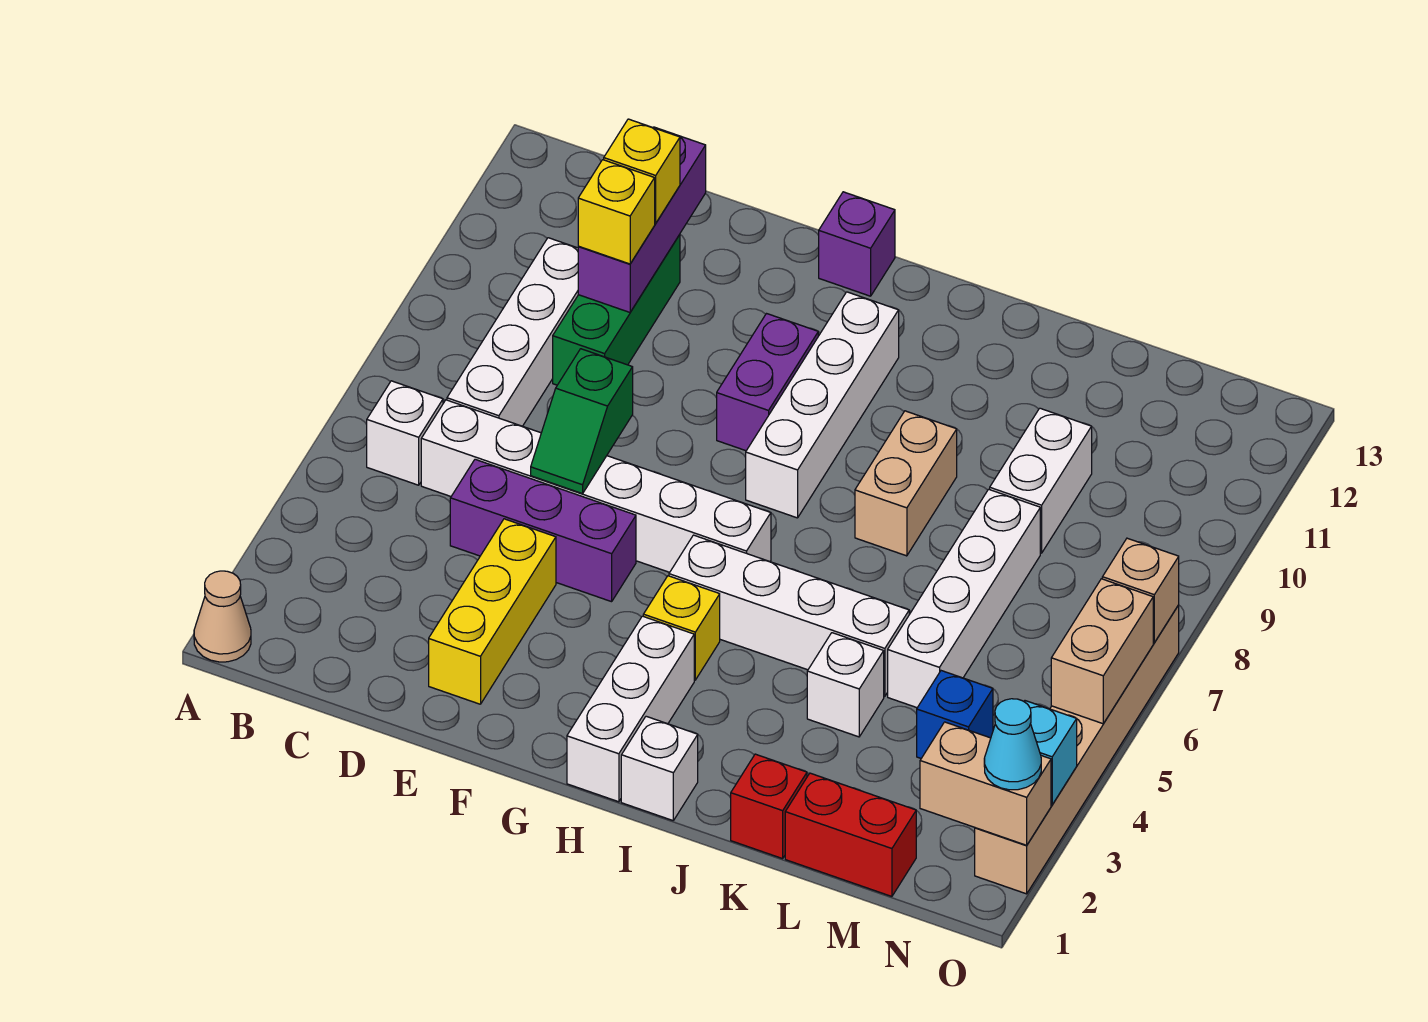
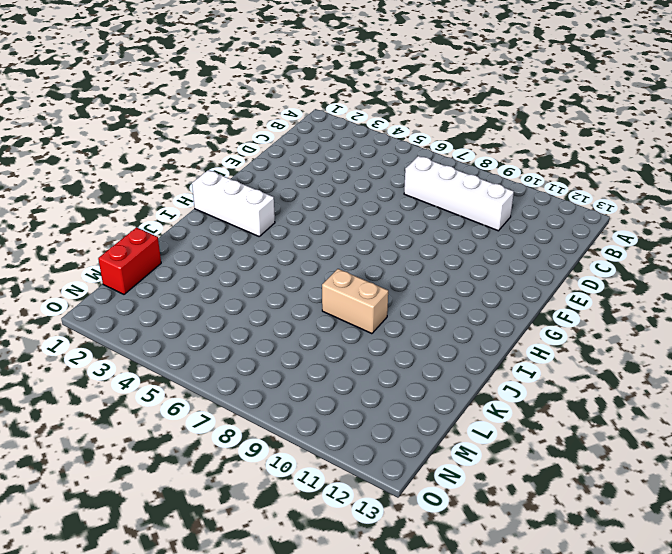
none -> tan cone A1 level 1
none -> white brick B6 level 1
none -> white brick C6:H6 level 1
none -> purple brick D5:F5 level 1

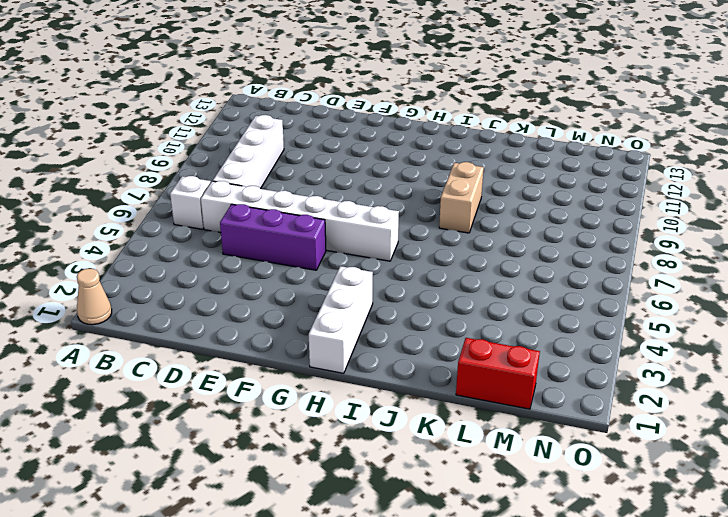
none -> green brick D9:D11 level 1
none -> yellow brick E2:E4 level 1
none -> purple brick G9:G10 level 1
none -> purple brick G13 level 1

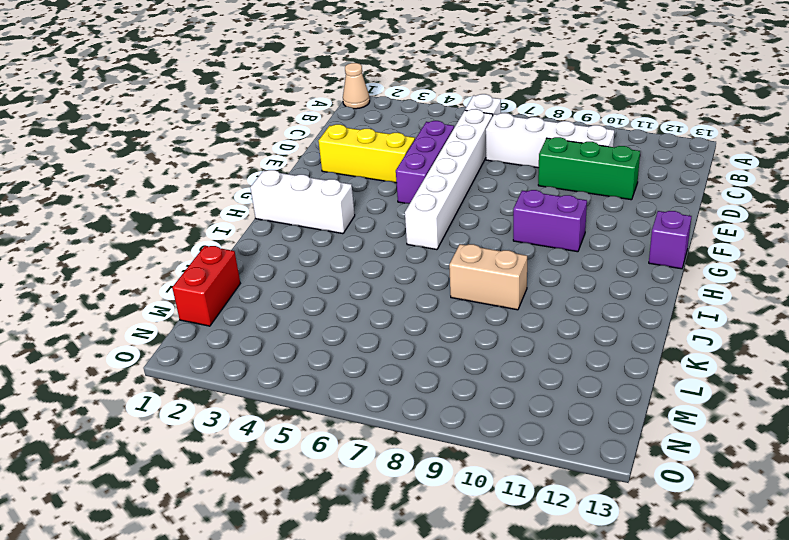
none -> yellow brick H4 level 1
none -> white brick H5:K5 level 1
none -> white brick H8:H11 level 1
none -> white brick I1 level 1

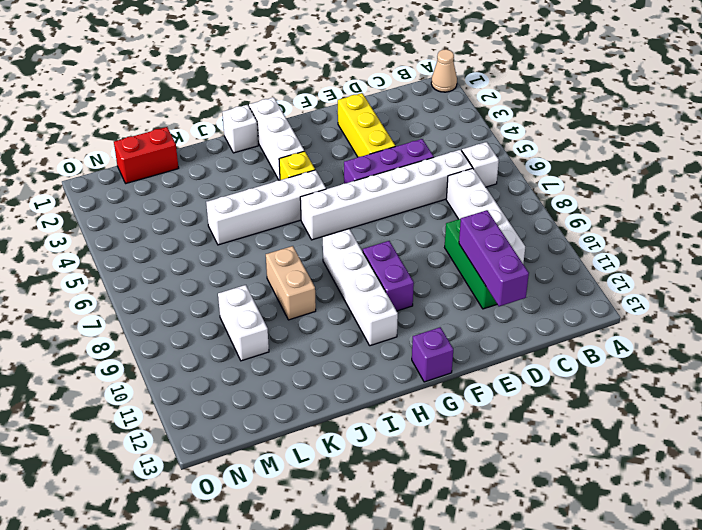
none -> red brick K1 level 1
none -> white brick K4 level 1
none -> white brick L5:L8 level 1
none -> blue brick M4 level 1

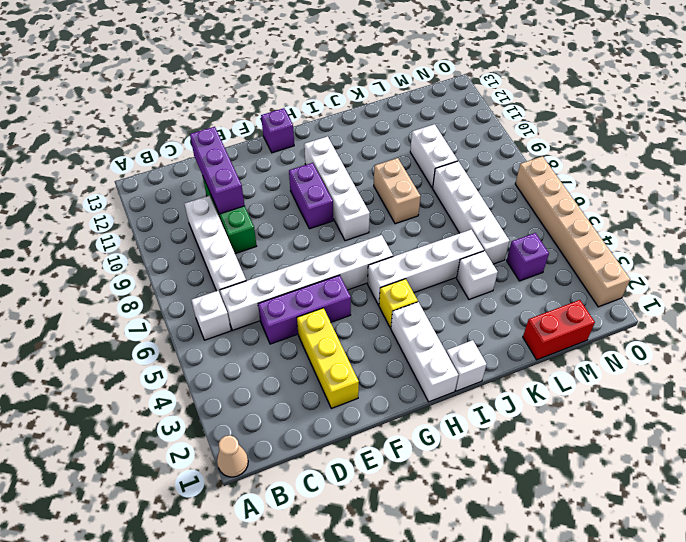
purple brick M4 level 1 -> blue brick M4 level 1
none -> red brick K1 level 1
none -> green slope E6:E7 level 2 top 7
none -> tan brick N2:O2 level 2
none -> cyan brick O3 level 2

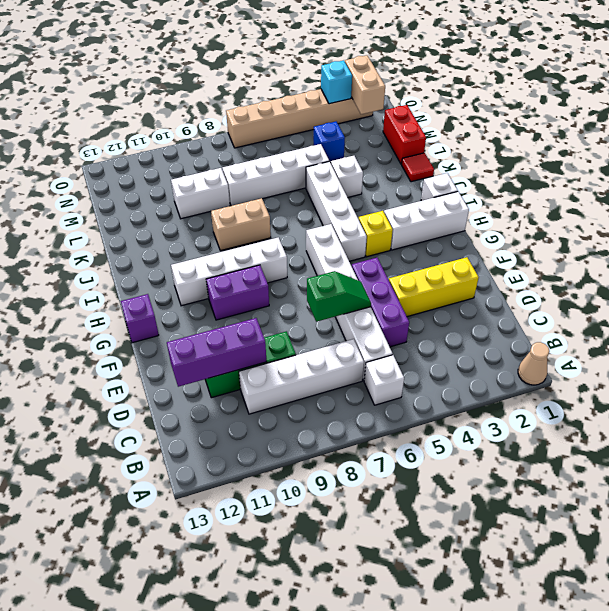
red tile K1 level 1 -> red brick K1 level 1
none -> tan brick O5:O6 level 2
none -> tan brick O7 level 2
none -> yellow brick D10 level 3
none -> yellow brick D11 level 3

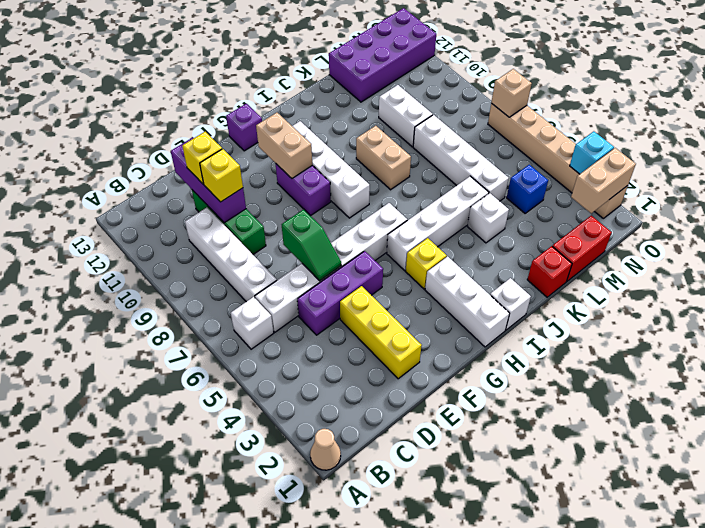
tan brick G10:G11 level 2 -> tan brick O5:O6 level 2
purple brick L12:O13 level 1 -> none
none -> cyan cone O2 level 3

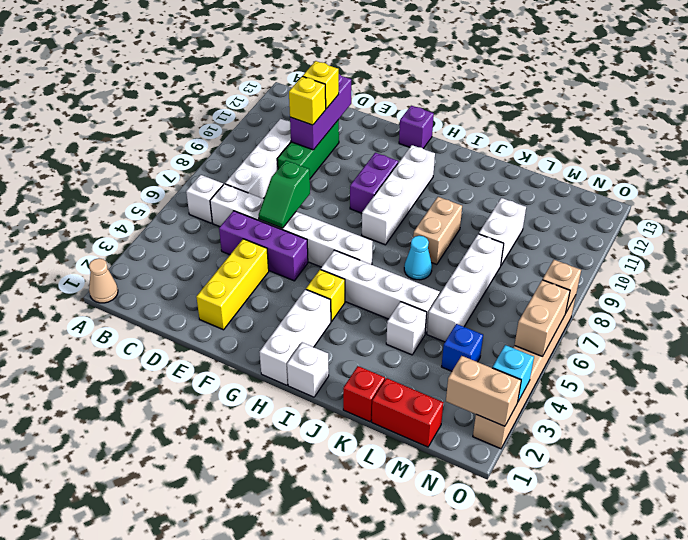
cyan cone J7 level 1 -> cyan cone O2 level 3

